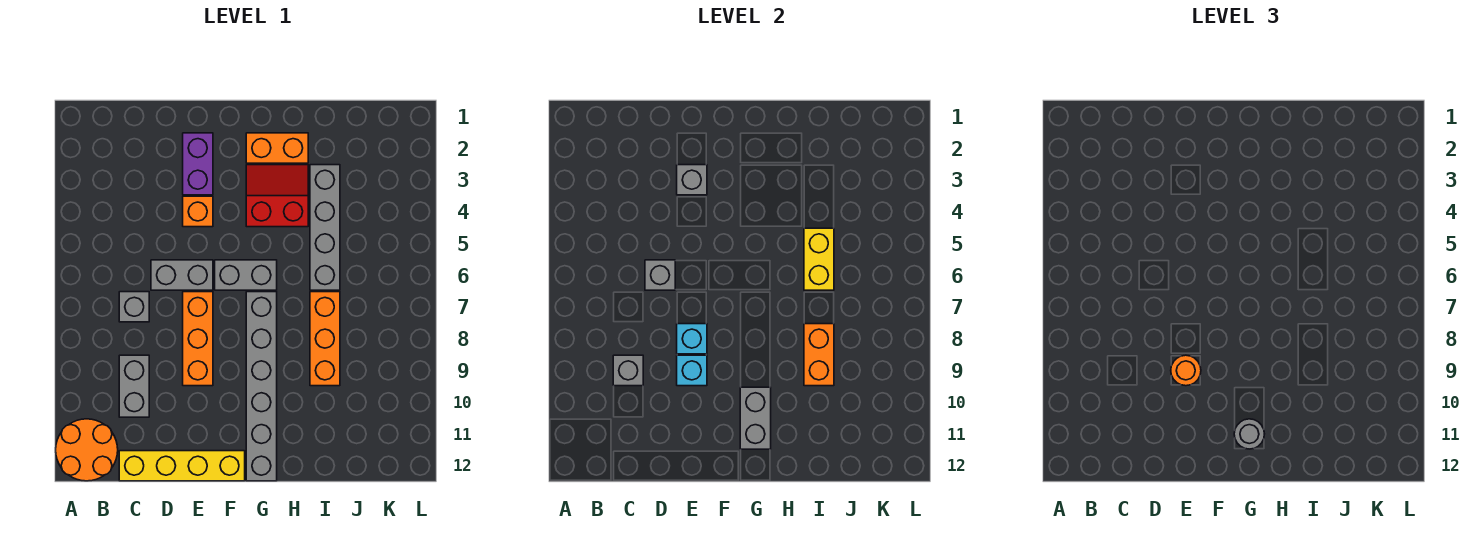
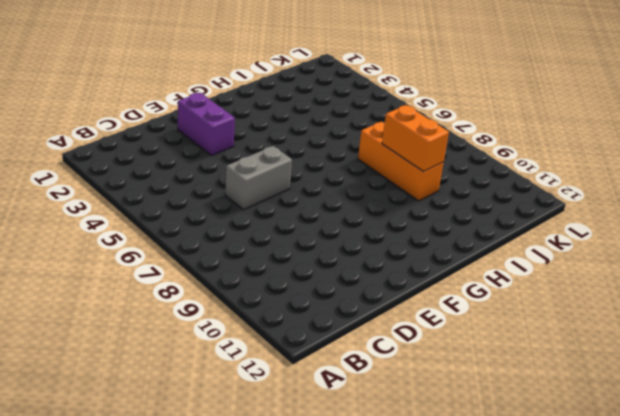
none -> orange round brick A11:B12 level 1
none -> grey brick C7 level 1
none -> grey brick C9:C10 level 1

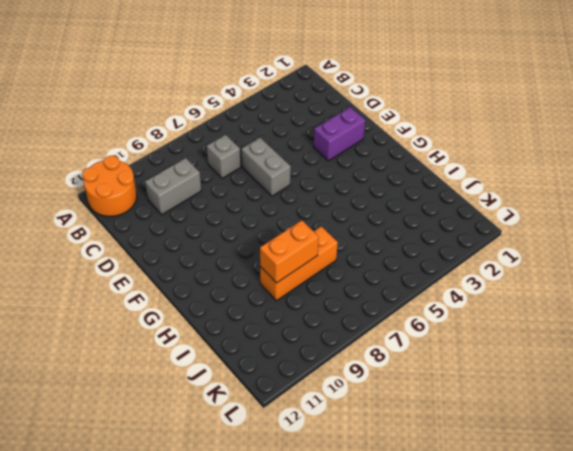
none -> yellow brick C12:F12 level 1
none -> orange brick E4 level 1
none -> orange brick E7:E9 level 1

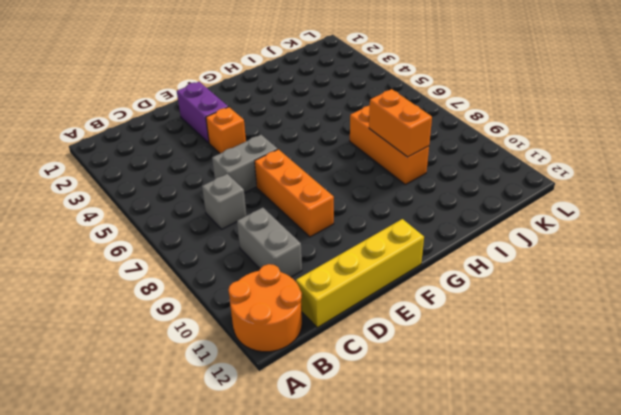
none -> grey brick F6:G6 level 1
none -> orange brick G2:H2 level 1
none -> red slope G3:H4 level 1 top 4

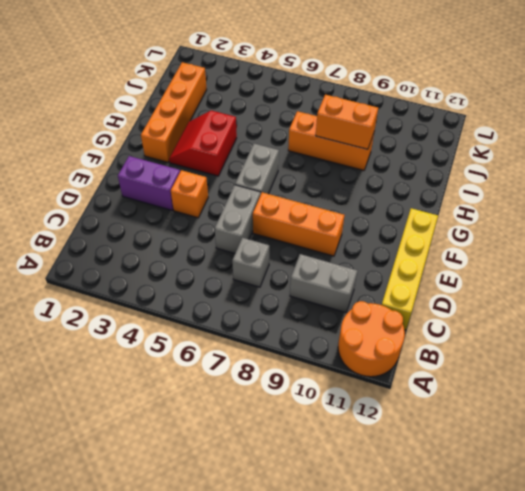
orange brick G2:J2 level 1 -> orange brick G2:H2 level 1
none -> grey brick G7:G12 level 1
none -> grey brick I3:I6 level 1
none -> grey brick C9 level 2

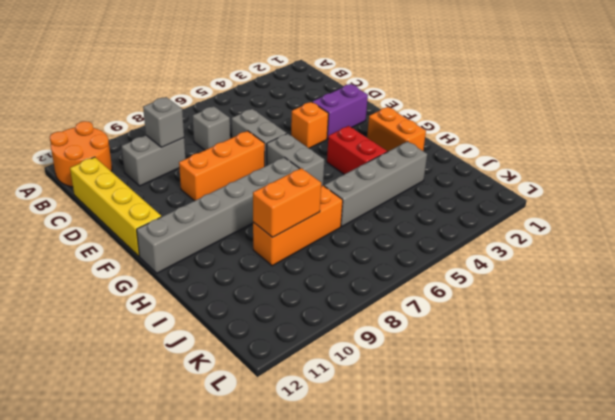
none -> grey brick D6 level 2
none -> grey brick E3 level 2
none -> cyan brick E8 level 2

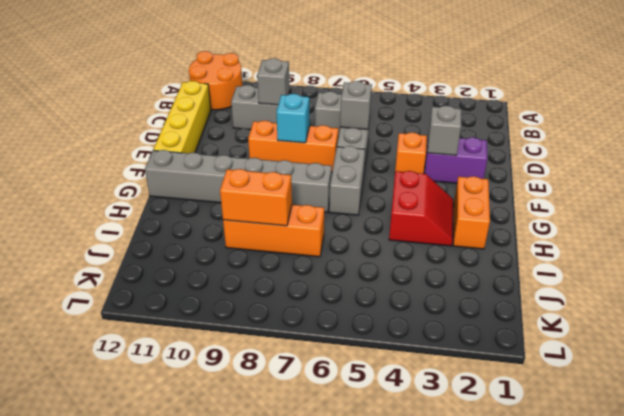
none -> grey brick I3:I6 level 1
none -> cyan brick E9 level 2
none -> grey brick G10:G11 level 2

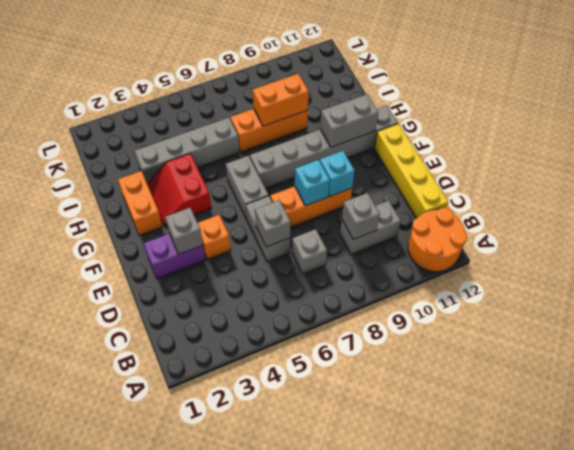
none -> yellow brick I5:I6 level 2
none -> orange round brick E9 level 3
none -> grey round brick G11 level 3

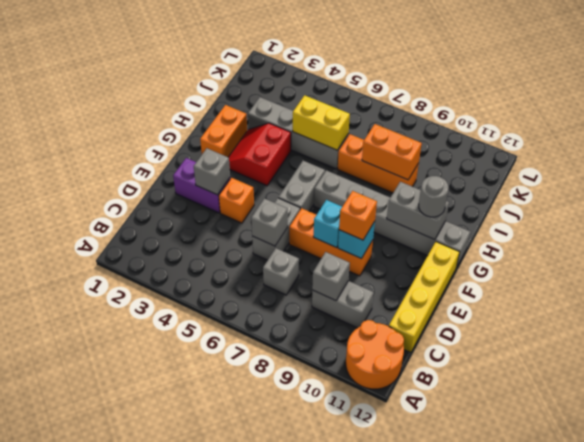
orange brick E9 level 3 -> orange round brick E9 level 3

